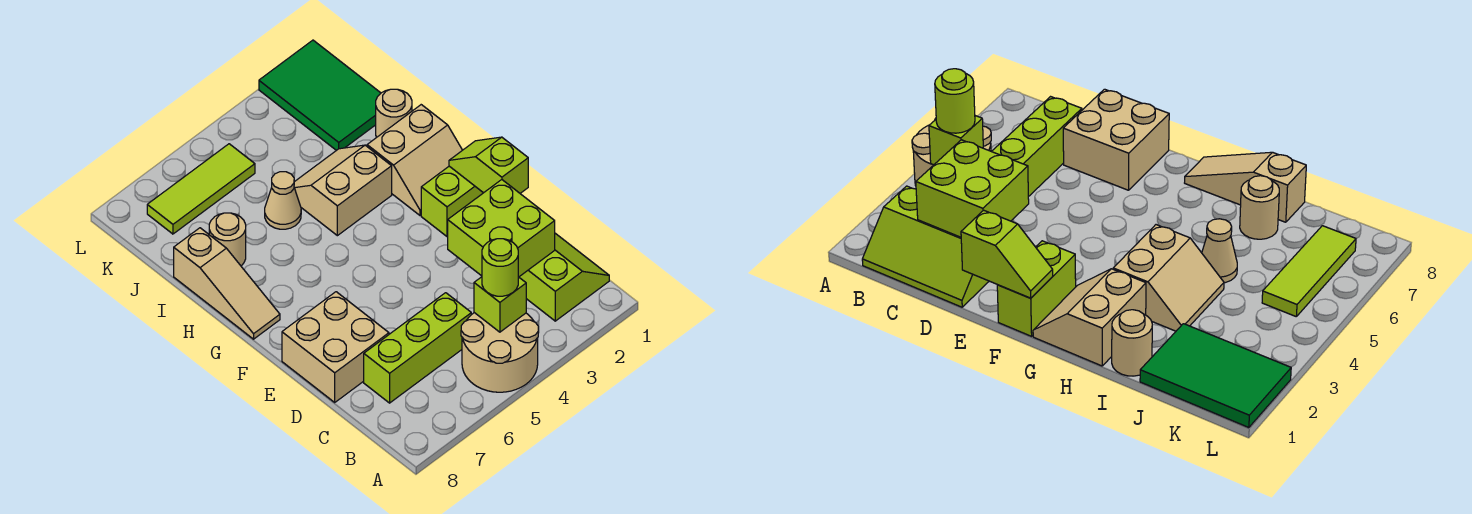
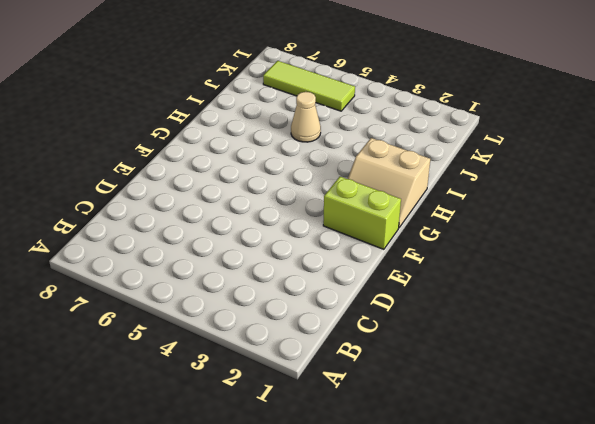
none -> tan round brick A4:B5 level 1
none -> lime slope B1:D2 level 1 top 2
none -> lime brick C5:C7 level 1

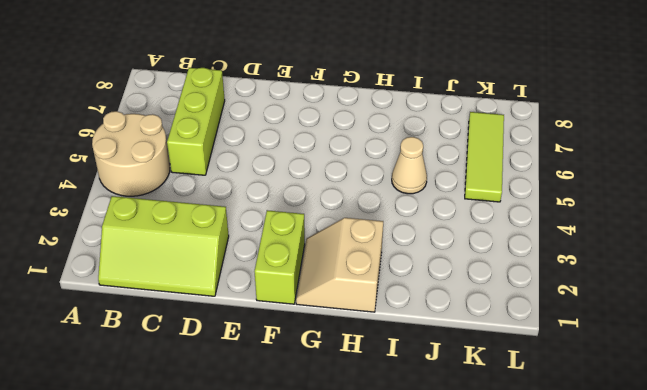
none -> tan brick D7:E8 level 1
none -> tan slope G8:I8 level 1 top I
none -> tan slope H3:I4 level 1 top H

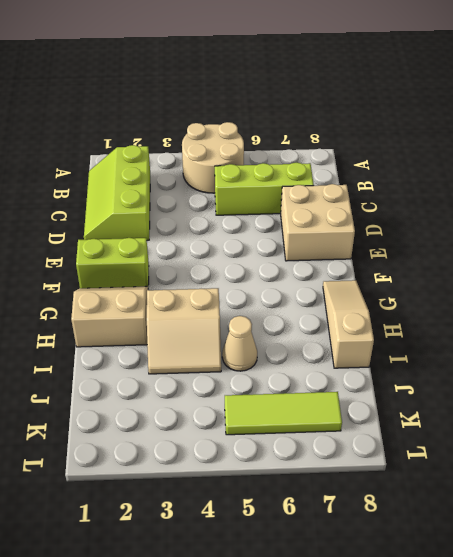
none -> tan round brick I1 level 1
none -> tan round brick I7 level 1
none -> green tile J1:L2 level 1

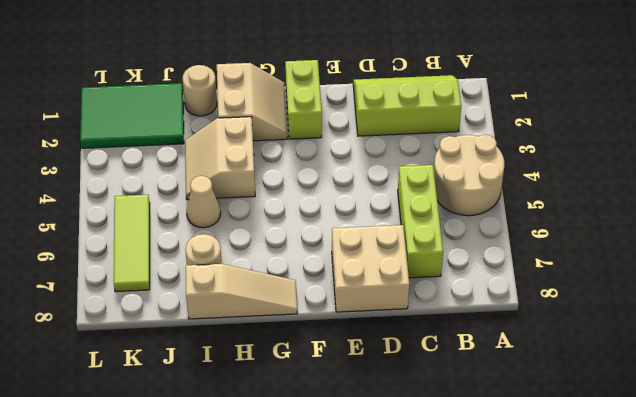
none -> lime brick B4 level 2
none -> lime brick C2:D3 level 2
none -> lime slope E1:F1 level 2 top E

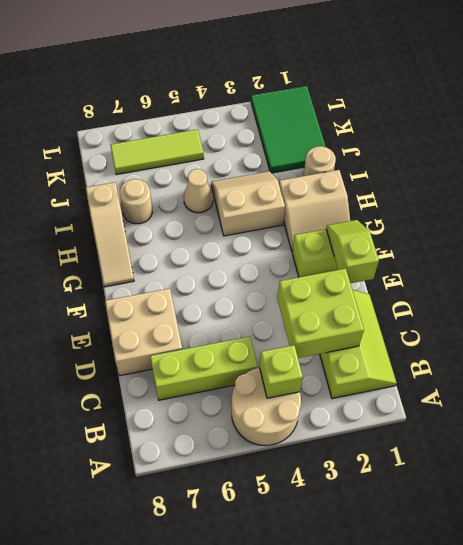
none -> lime round brick B4 level 3

